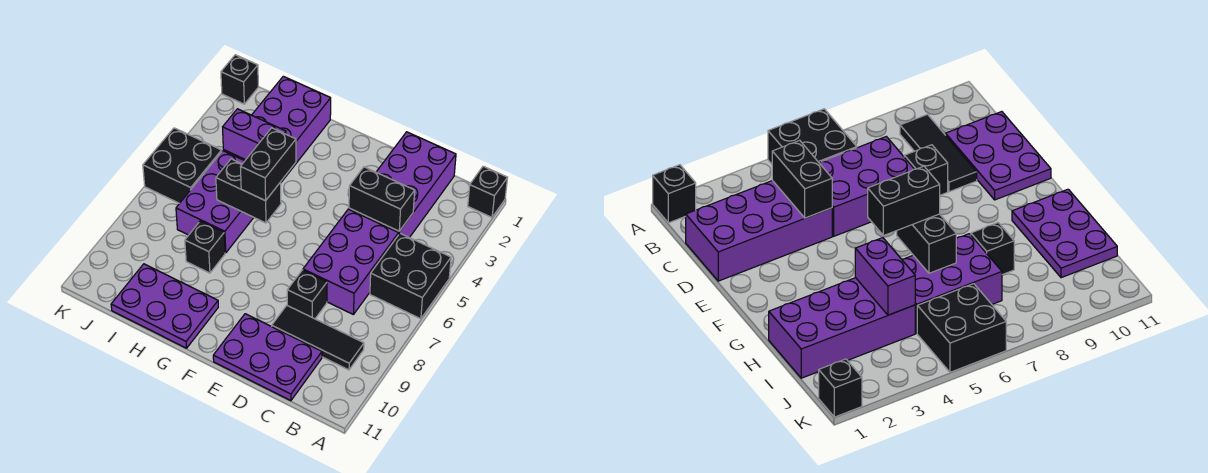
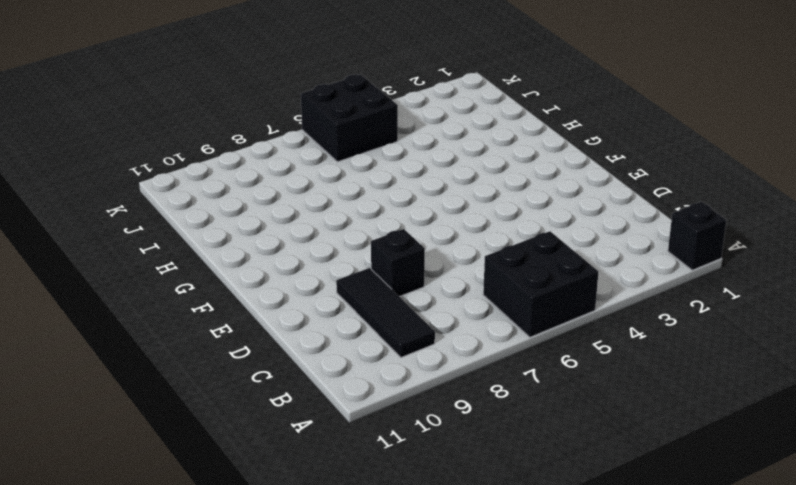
none -> purple brick C1:D4 level 1
none -> purple brick C5:D7 level 1
none -> purple plate C10:E11 level 1

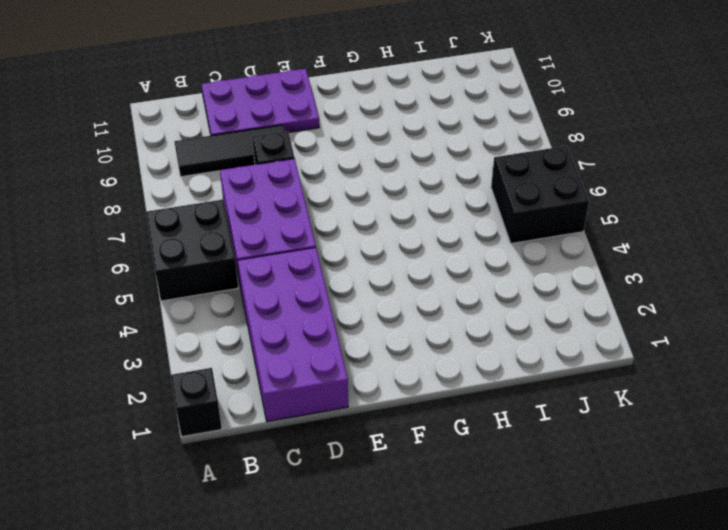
none -> purple plate G10:I11 level 1
none -> purple brick H1:I4 level 1
none -> purple brick H5:I7 level 1

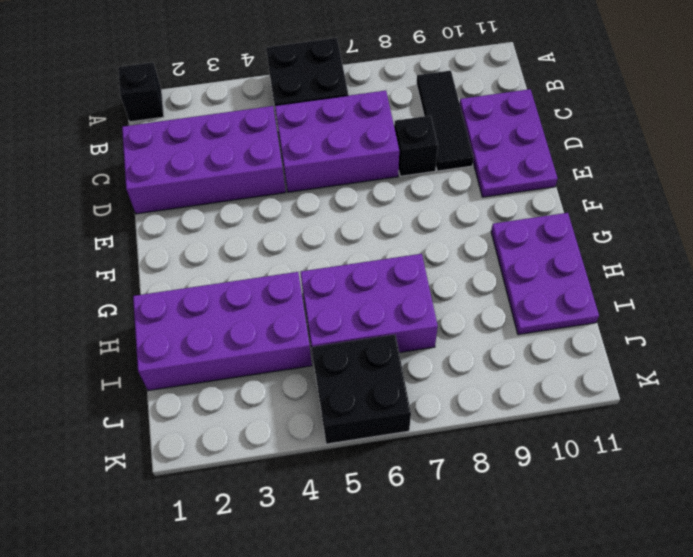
none -> black brick H8 level 1
none -> black brick K1 level 1
none -> black brick C4:D4 level 2

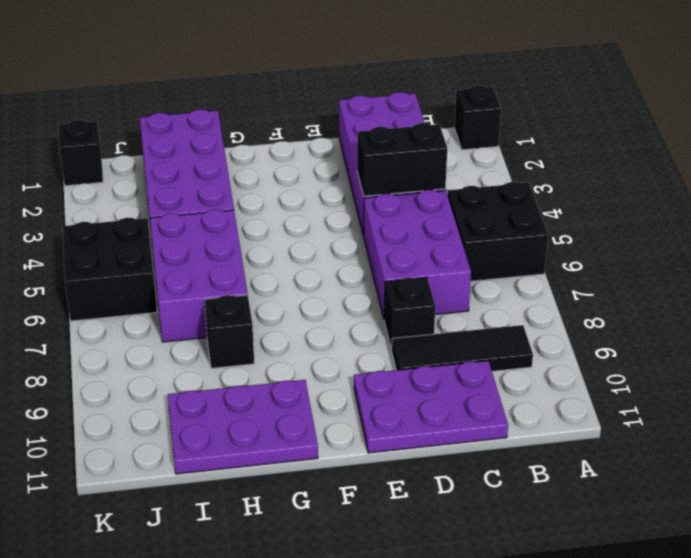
none -> black brick G6:H6 level 2
none -> purple brick H4:I4 level 2
none -> black brick G5:G6 level 3

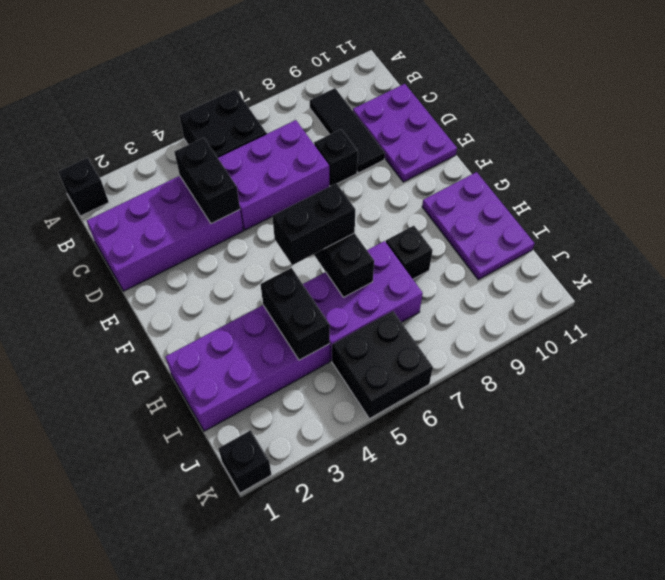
black brick H4:I4 level 2 -> purple brick H4:I4 level 2

